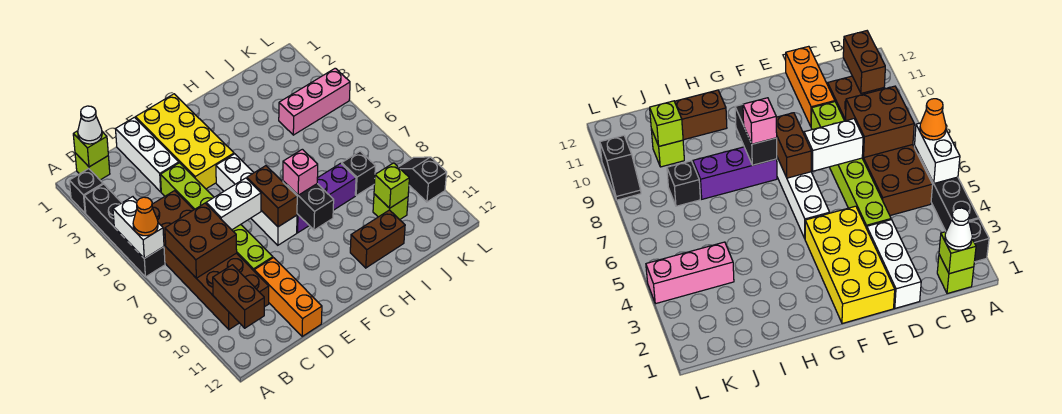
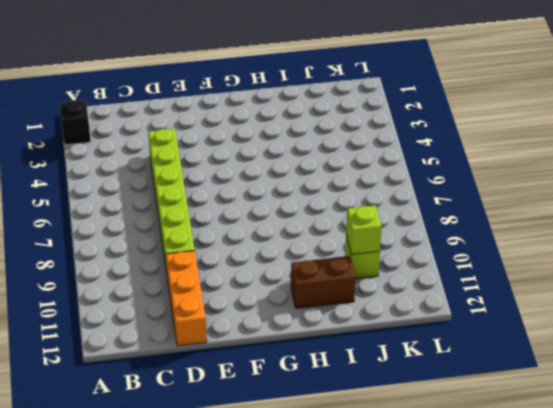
none -> black brick A3:A6 level 1
none -> lime brick B1 level 1
none -> brown brick B5:C10 level 1

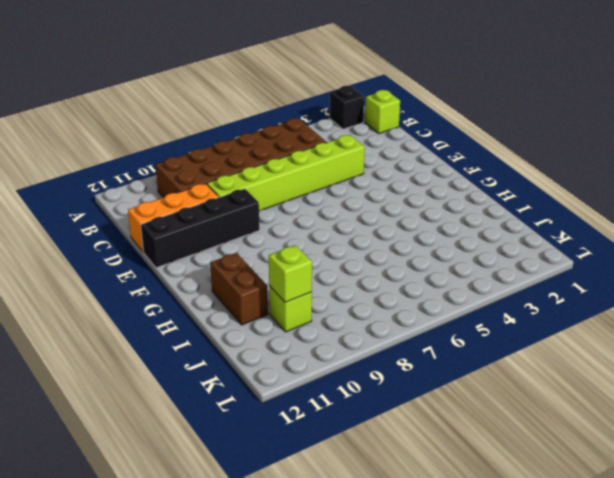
black brick E9:E12 level 1 -> black brick A3:A6 level 1
none -> white brick D1:D3 level 1
none -> yellow brick E1:F4 level 1
none -> white brick F5:F8 level 1

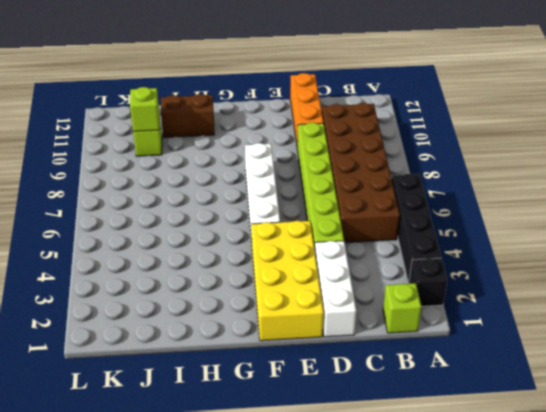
none -> purple brick G8:I8 level 1
none -> pink brick J4:L4 level 1
none -> black brick J8 level 1

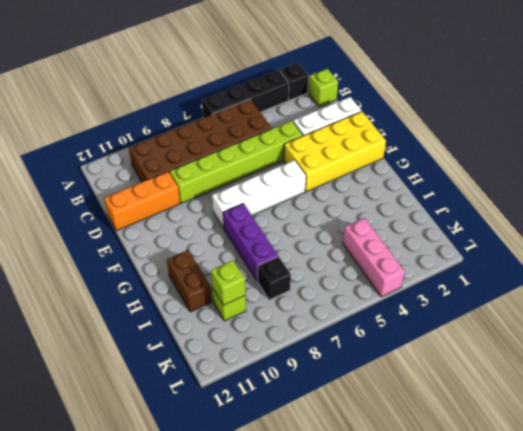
none -> black slope L9:L10 level 1 top 10
none -> white brick A5:A6 level 2
none -> lime brick B1 level 2

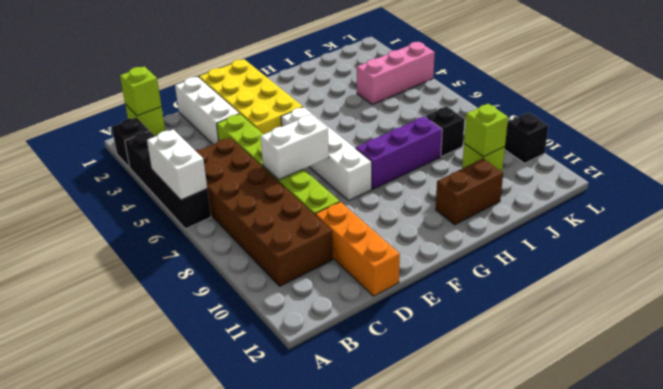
none -> brown brick B7:C8 level 2
none -> brown brick B10:B11 level 2
none -> brown brick F7:F8 level 2

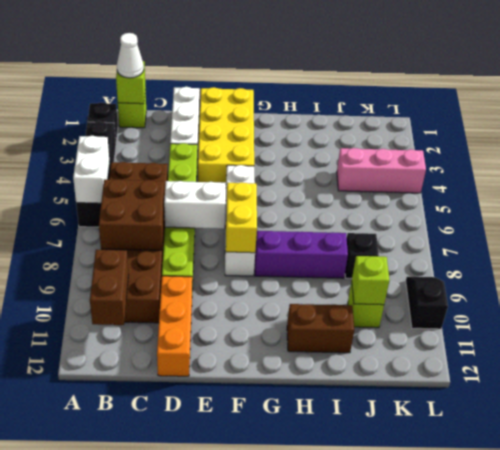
yellow brick F7:F8 level 2 -> brown brick F7:F8 level 2
none -> black brick G8:G9 level 2
none -> orange cone A6 level 3
none -> pink brick G8 level 3

